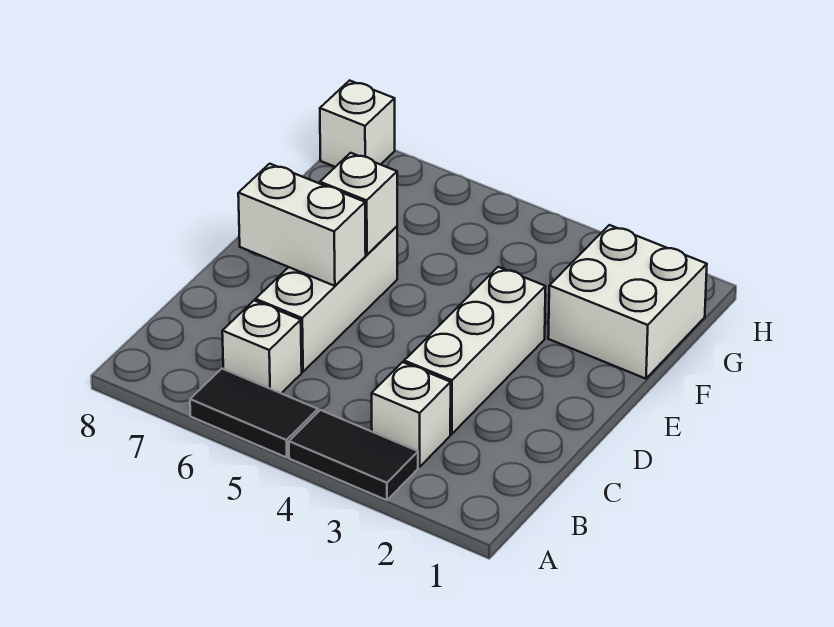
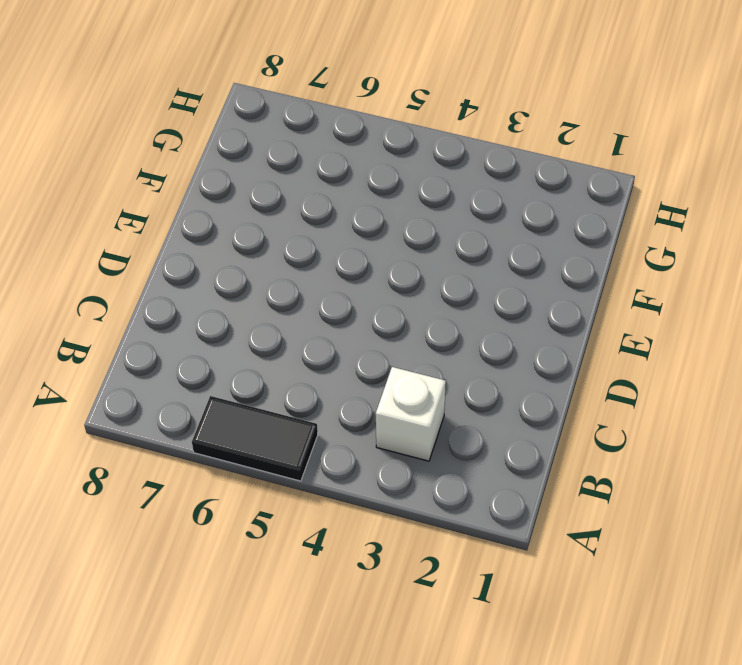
none -> black tile A3:A4 level 1
none -> white brick B6 level 1

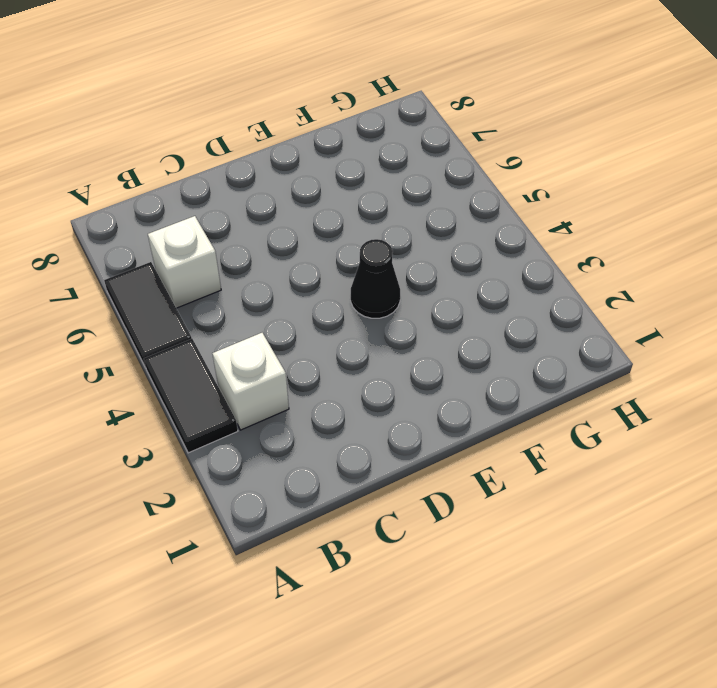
black cone E4 level 1 -> none
none -> white brick C3:E3 level 1
none -> white brick C6:E6 level 1

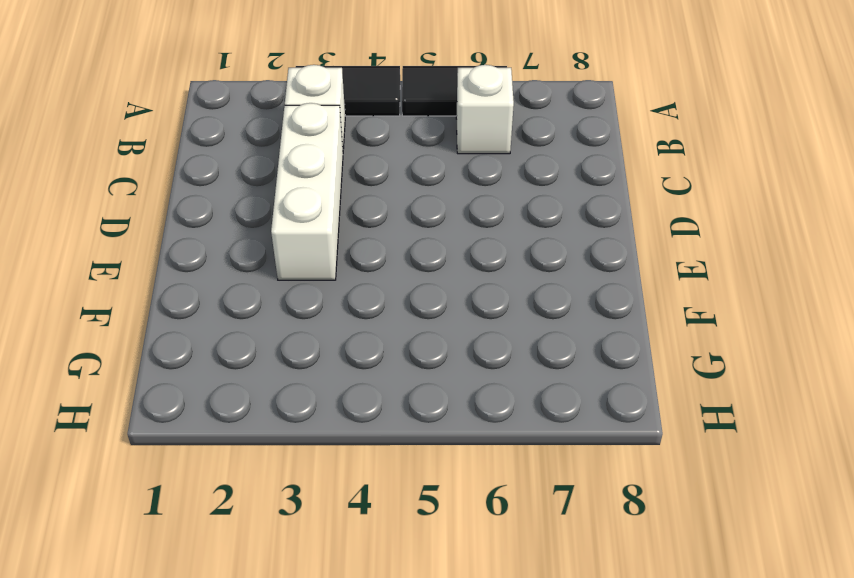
none -> white brick C6:E6 level 1
none -> white brick F1:G2 level 1

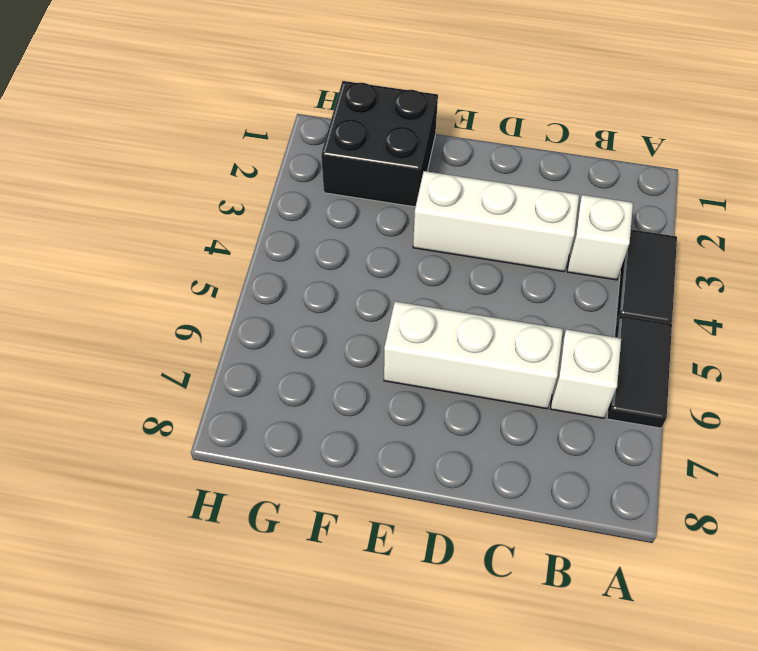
black brick F1:G2 level 1 -> white brick F1:G2 level 1
none -> white brick H8 level 1
none -> white brick D6:D7 level 2

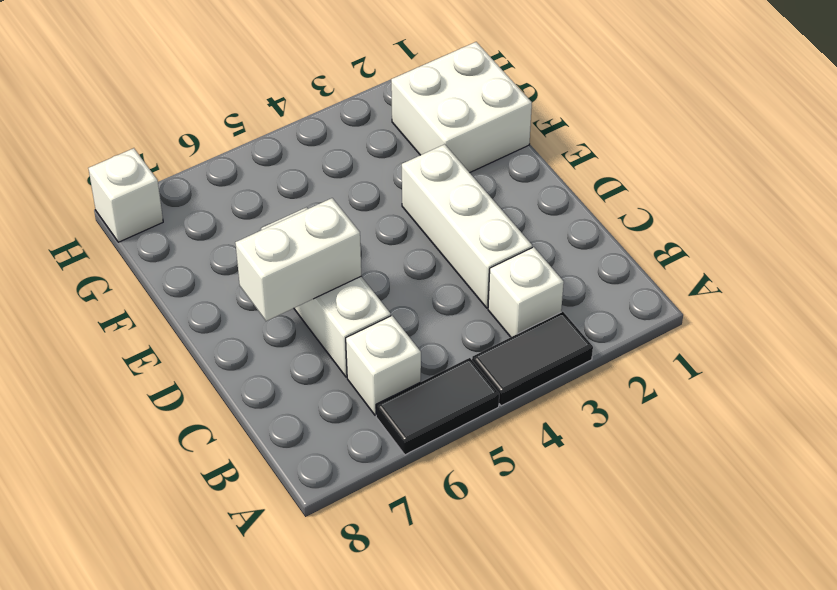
none -> white brick E6 level 2

